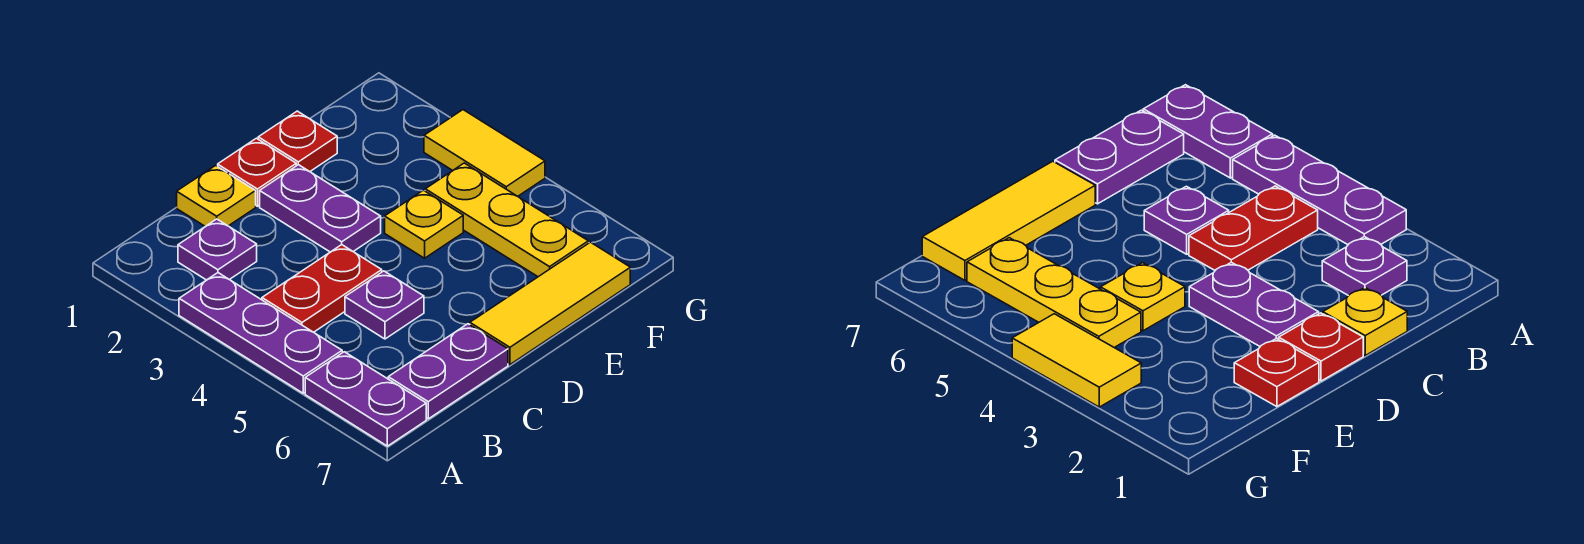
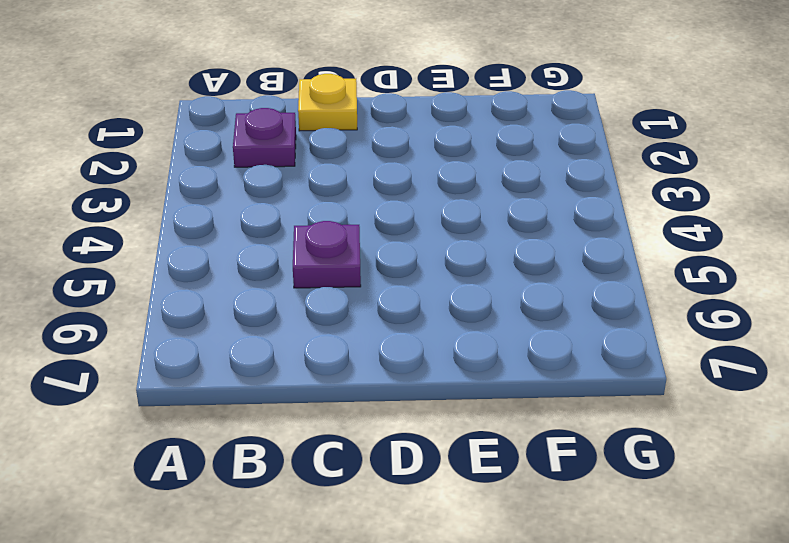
none -> purple plate A3:A5 level 1
none -> purple plate A6:A7 level 1
none -> red plate B4:C4 level 1

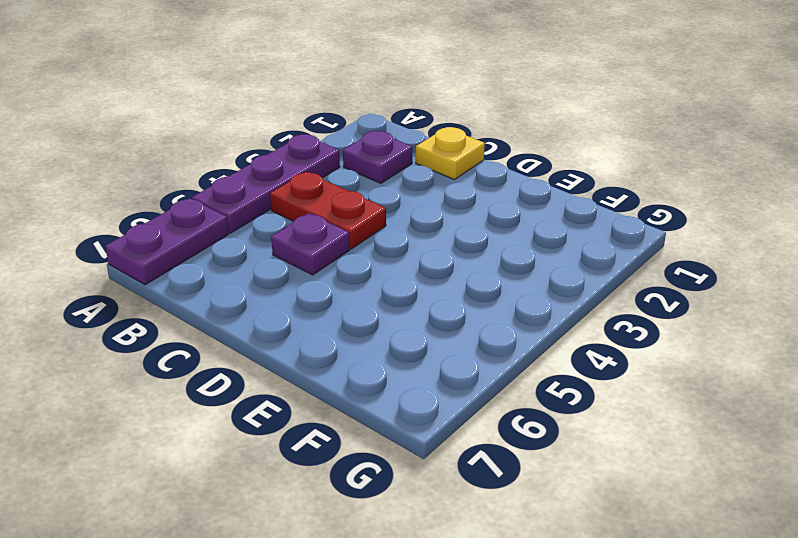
none -> purple plate B7:C7 level 1
none -> red plate D1 level 1
none -> purple plate D2:D3 level 1

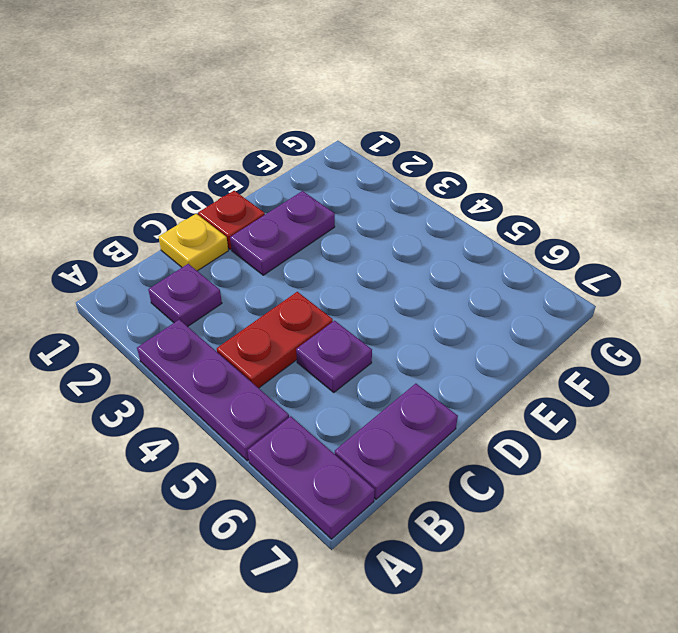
purple plate D2:E2 level 1 -> purple plate D2:D3 level 1
none -> yellow tile D7:F7 level 1
none -> red plate E1 level 1
none -> yellow plate E4 level 1

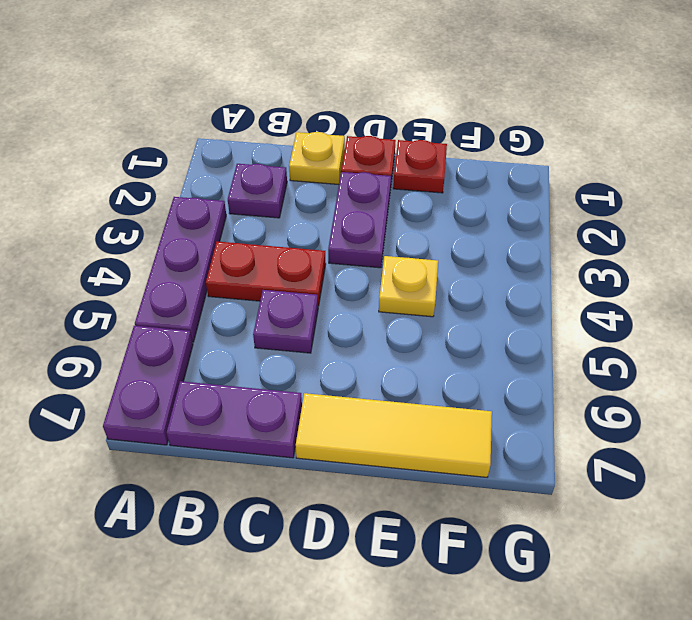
none -> yellow plate F4:F6 level 1
none -> yellow tile G3:G4 level 1

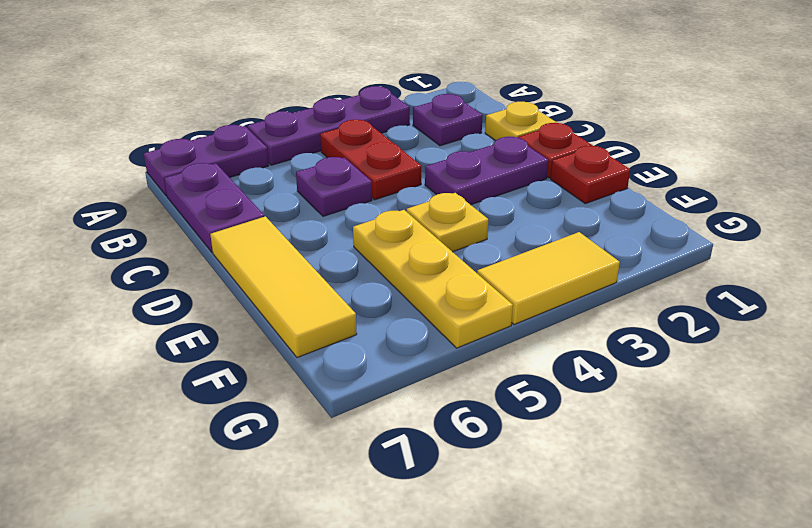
yellow plate E5:G5 level 1 -> yellow plate F4:F6 level 1

